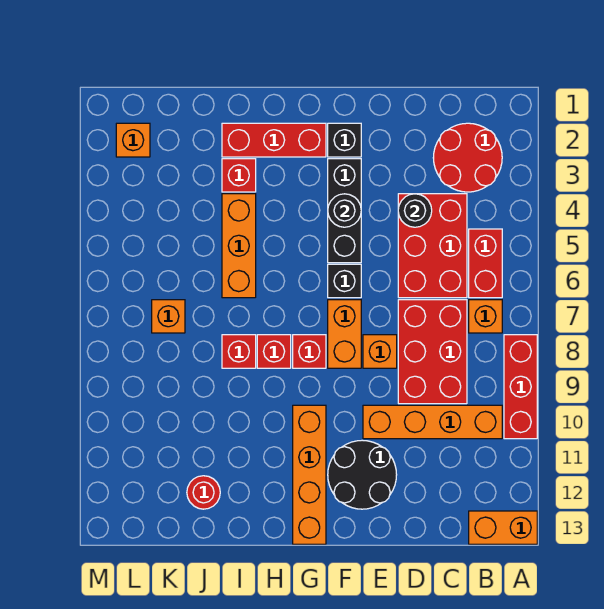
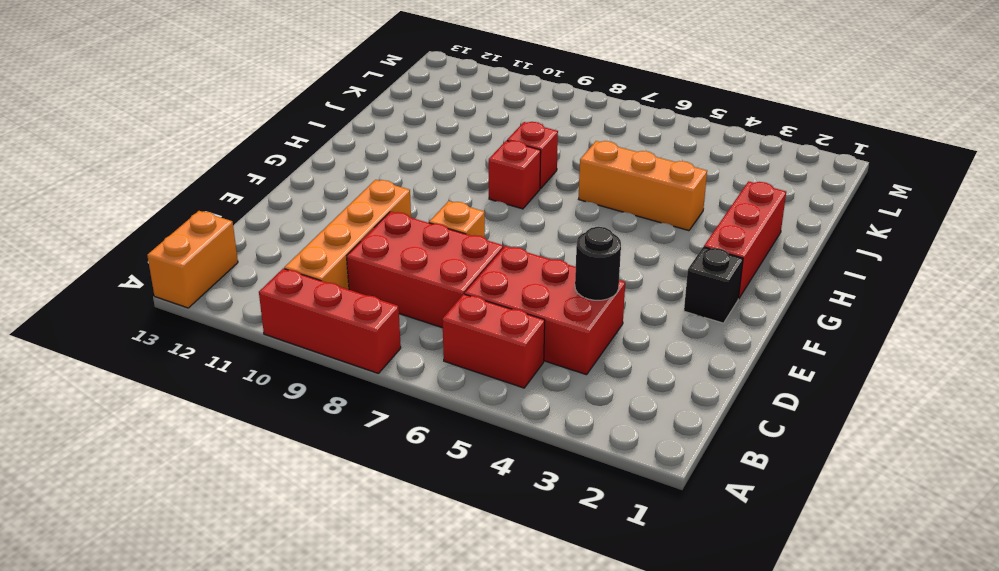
none -> red round brick B2:C3 level 1
none -> orange brick B7 level 1
none -> black round brick E11:F12 level 1

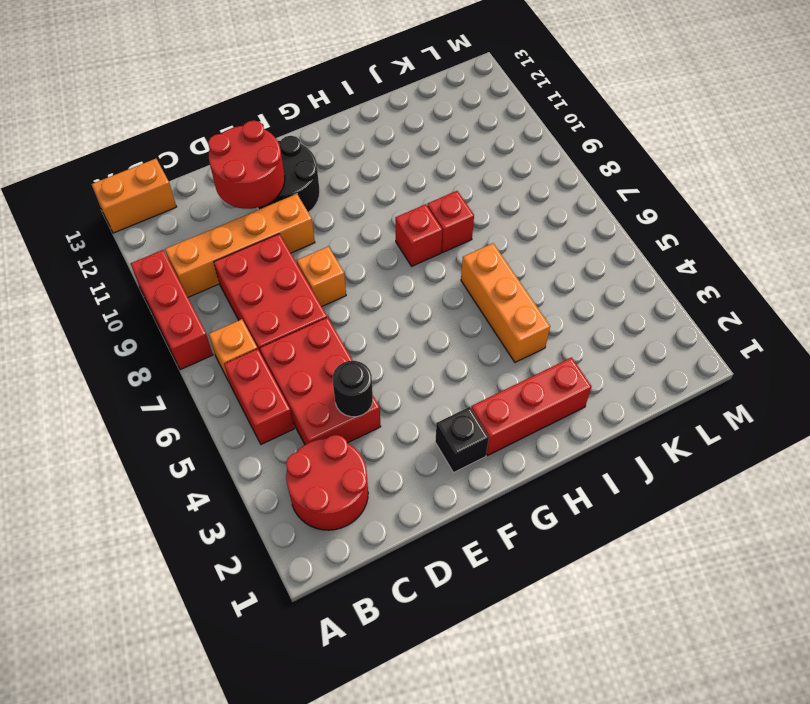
red round brick D11:E12 level 2 -> none
none -> black brick F3:F5 level 1
none -> black brick F6 level 1
none -> orange brick F7:F8 level 1

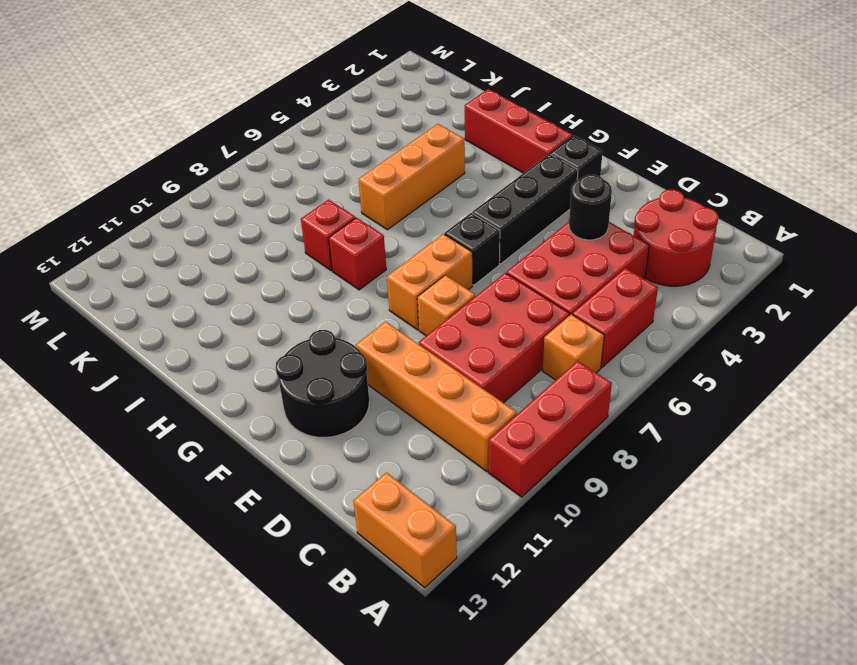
none -> red brick G8 level 1
none -> orange brick G10:G13 level 1
none -> red brick I3 level 1

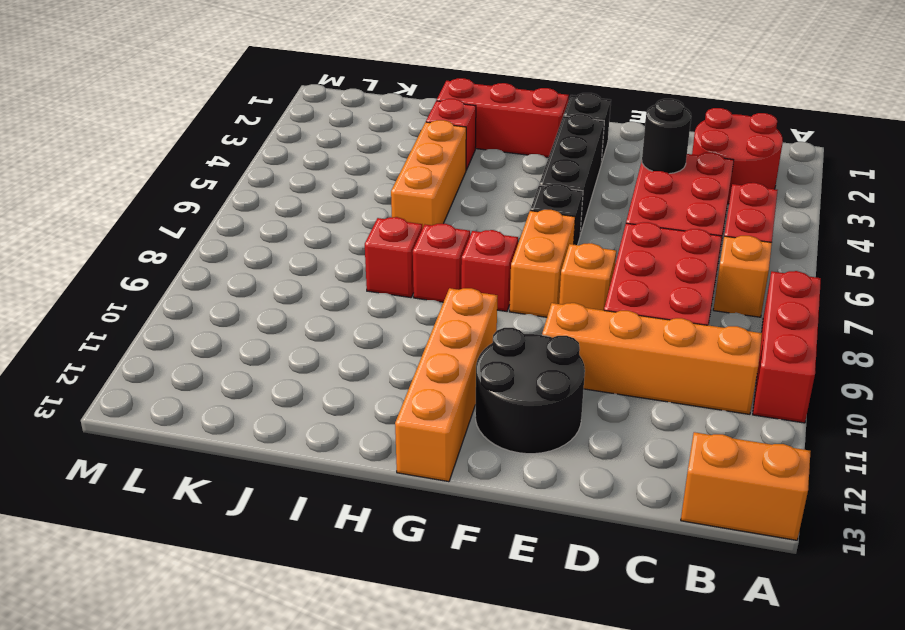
none -> red round brick J12 level 1
none -> orange brick K7 level 1
none -> orange brick L2 level 1

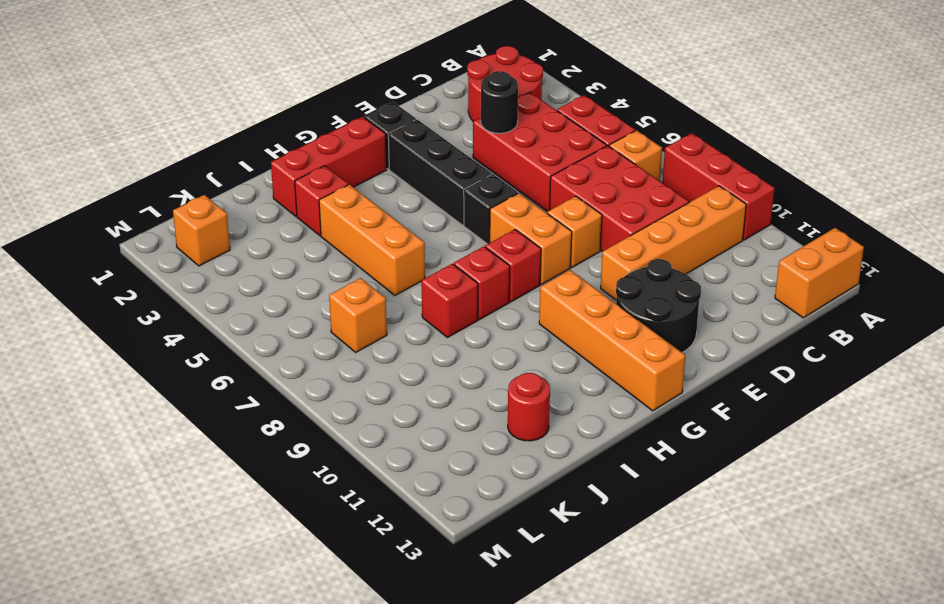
none -> black round brick F4 level 2

